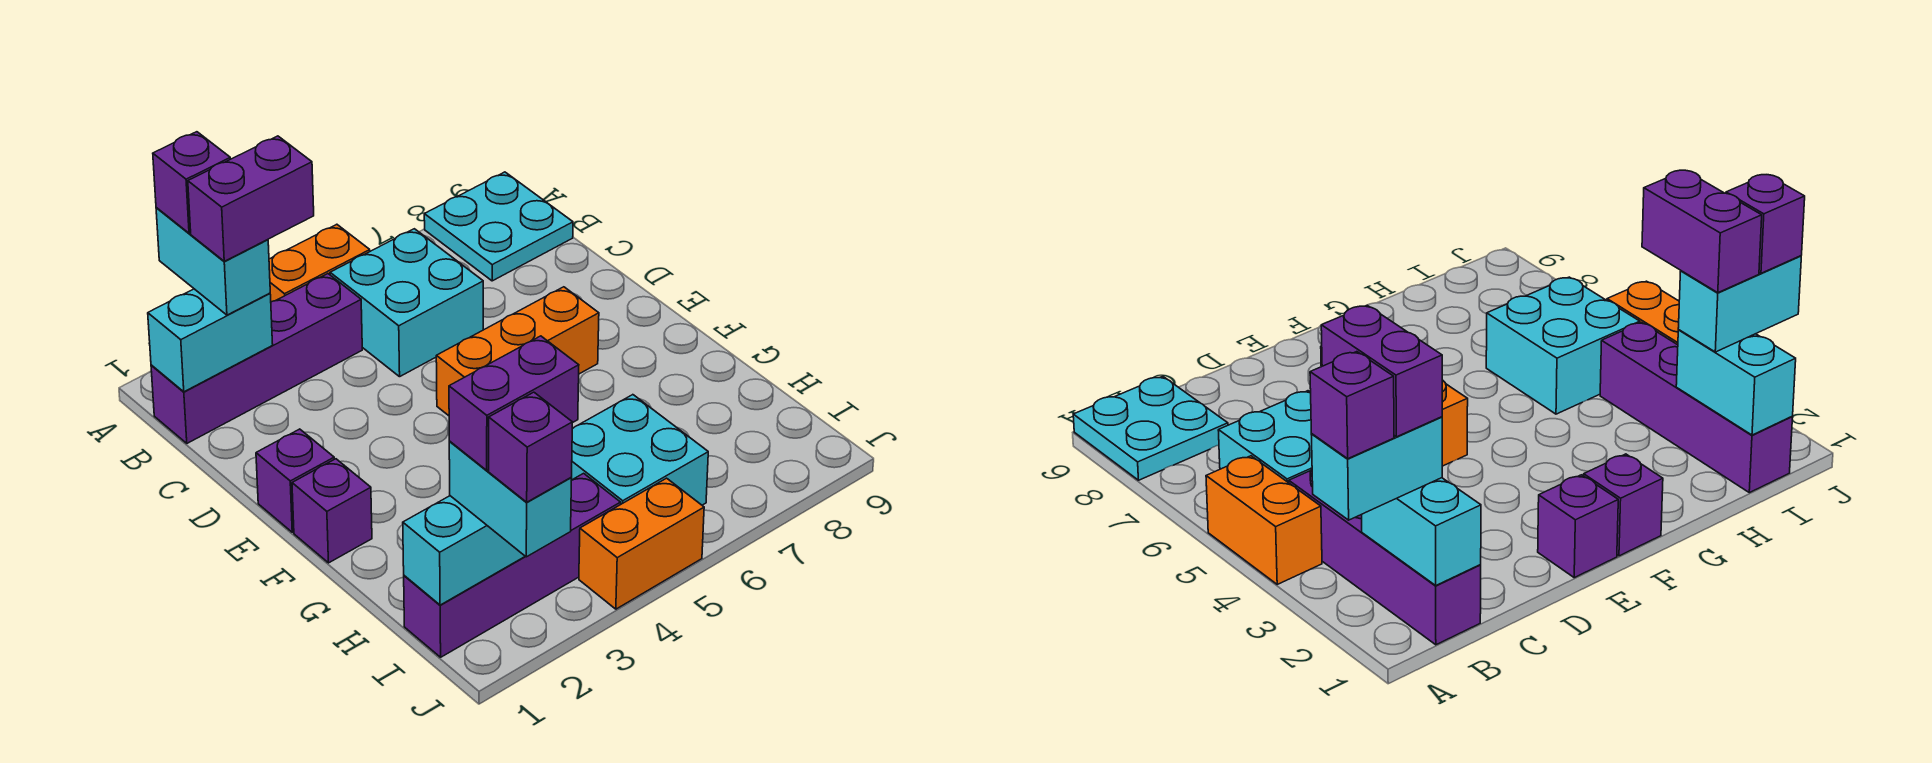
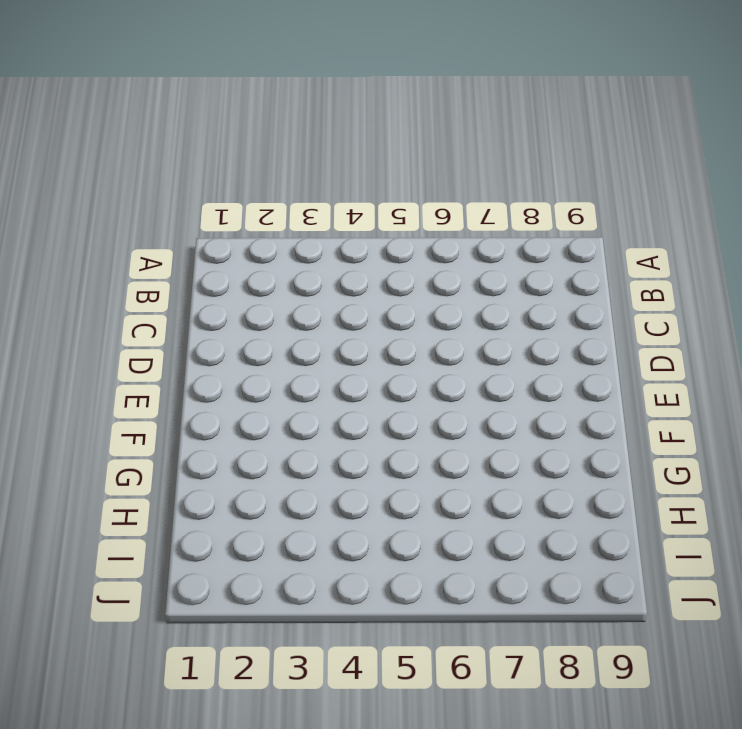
none -> orange brick A4:A5 level 1
none -> cyan plate A8:B9 level 1
none -> purple brick B1:B4 level 1

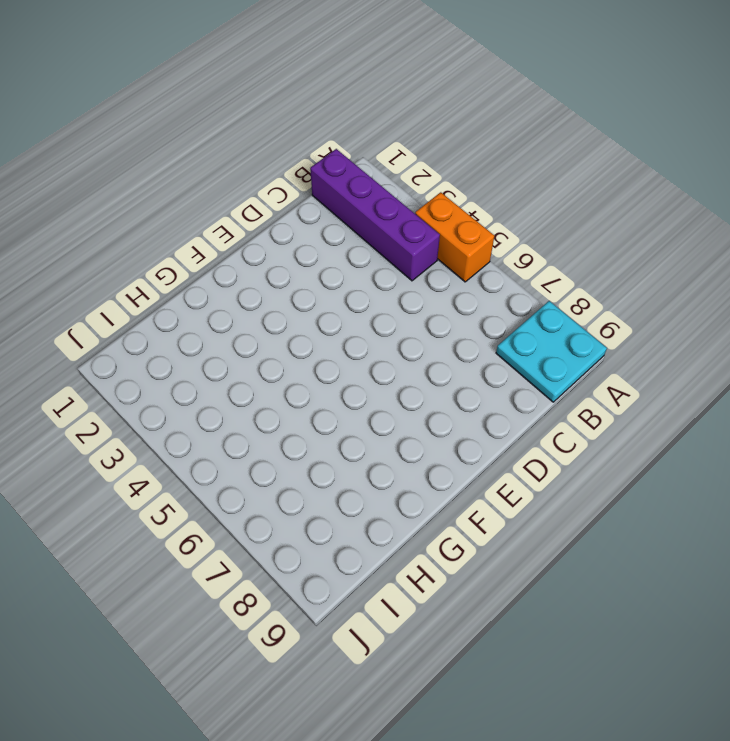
none -> cyan brick B5:C6 level 1
none -> purple brick E1 level 1
none -> orange brick E5:E7 level 1

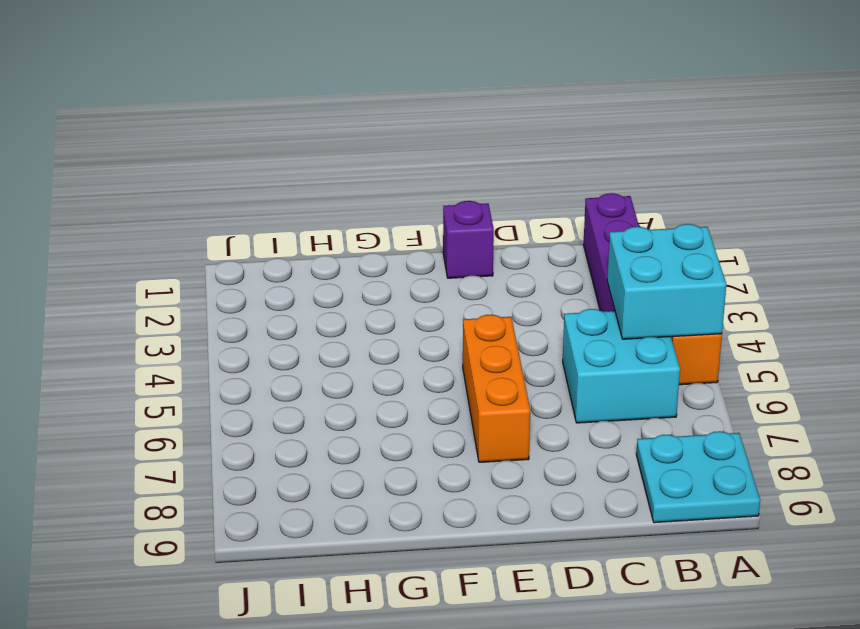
cyan brick A4:B5 level 2 -> cyan brick H5:I6 level 1
none -> purple brick F1 level 1
none -> purple brick I1:I4 level 1
none -> orange brick J4:J5 level 1

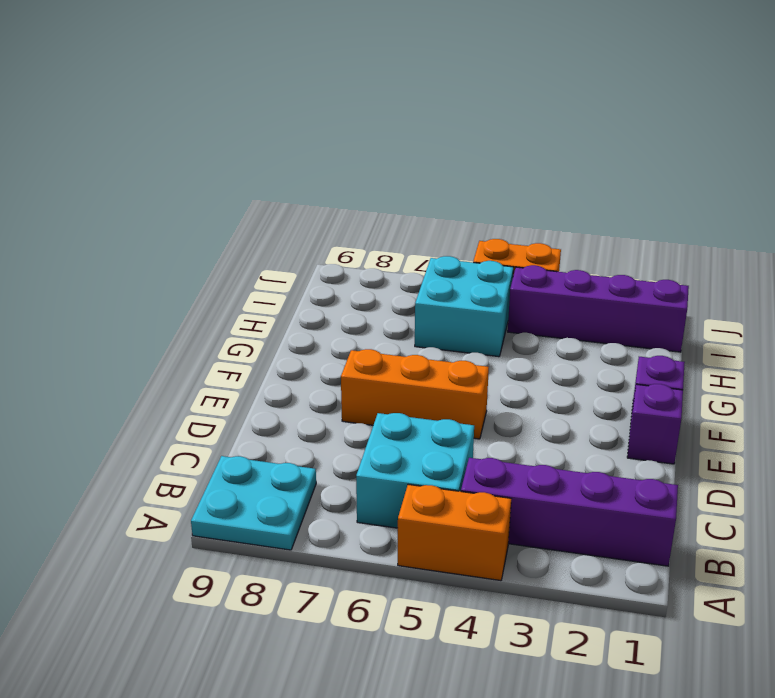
none -> cyan brick B1:B2 level 2
none -> cyan brick I1:I2 level 2
none -> cyan brick A2:B2 level 3

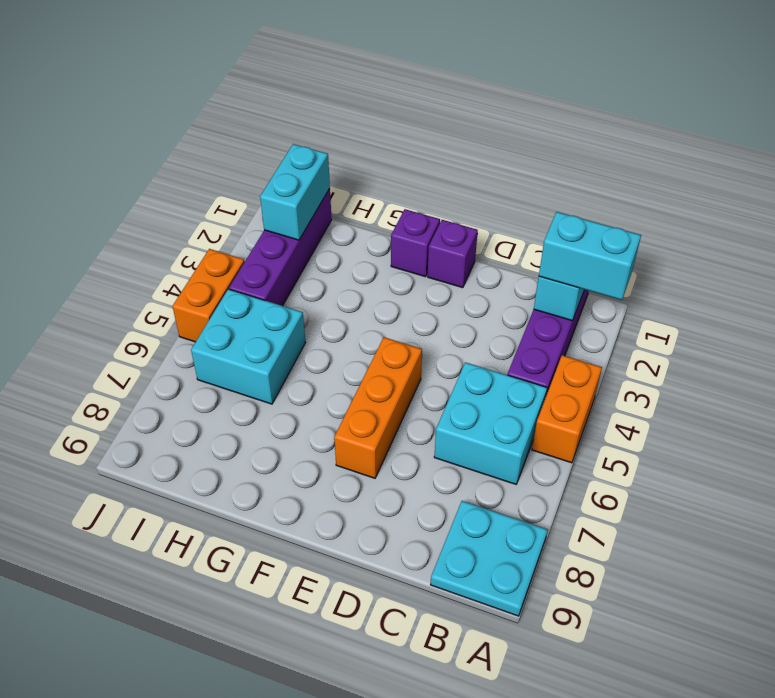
none -> cyan brick I2:J2 level 3
none -> purple brick A2 level 4
none -> purple brick B2:B3 level 4

